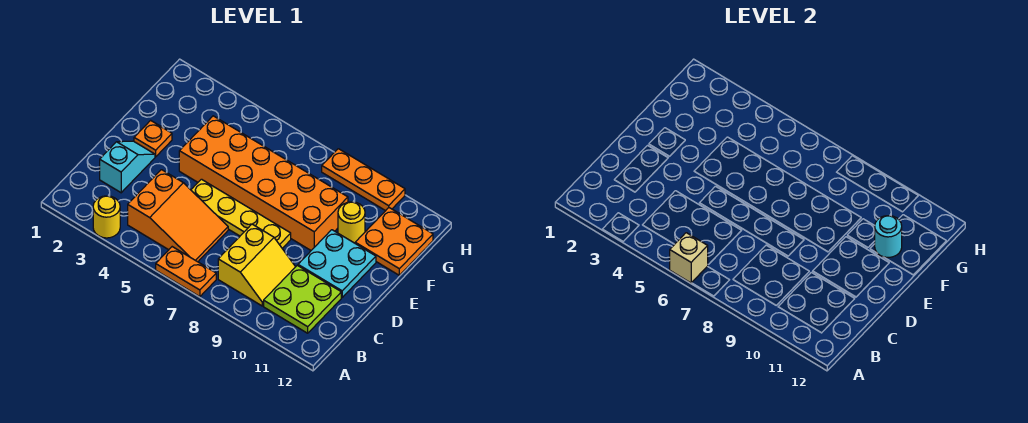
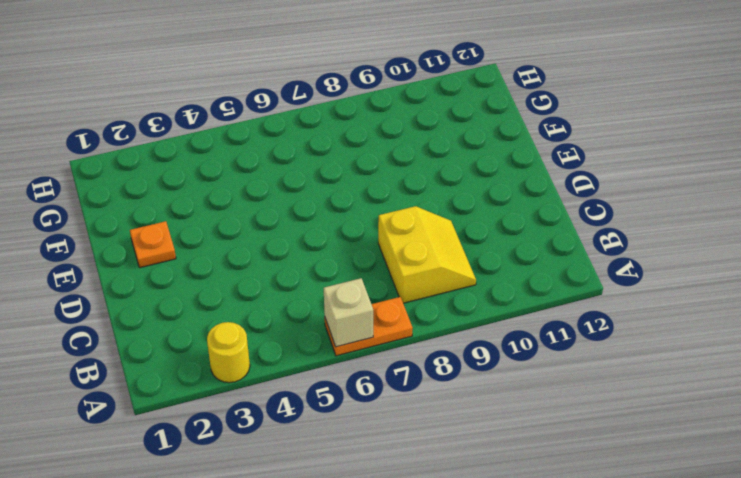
none -> orange slope B4:C6 level 1 top 4
none -> lime plate B10:C11 level 1
none -> cyan slope C2:D2 level 1 top C

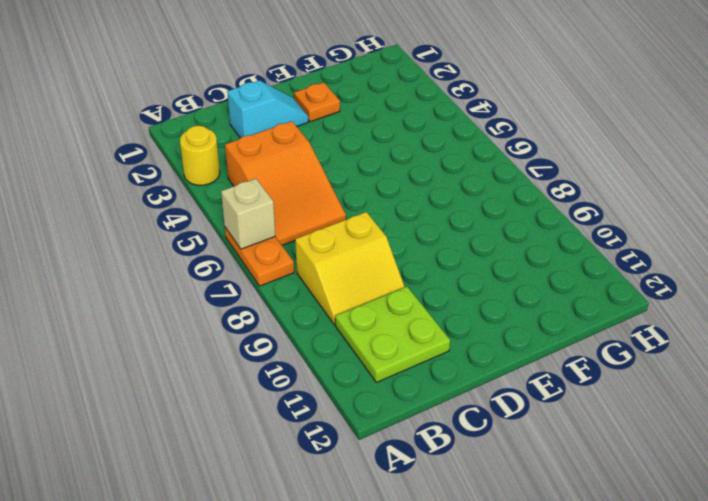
none -> yellow plate D5:D8 level 1
none -> cyan plate D10:E11 level 1
none -> orange brick E4:F9 level 1

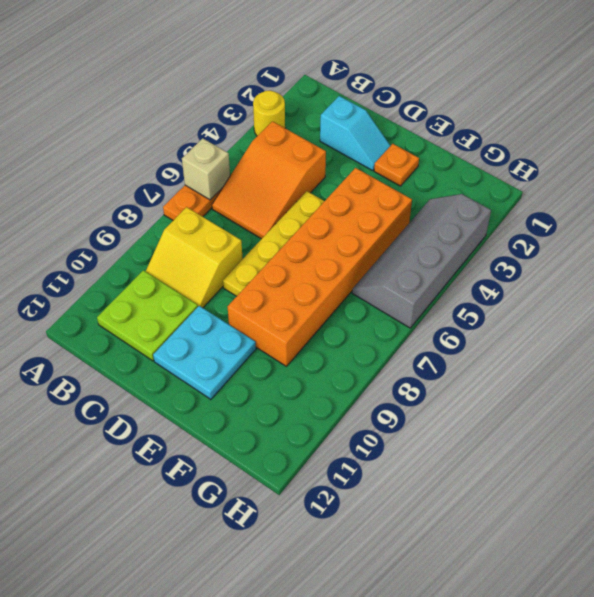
grey slope G3:H6 level 1 top H -> none
none -> yellow round brick F10 level 1
none -> orange plate F11:G12 level 1
none -> orange plate H8:H10 level 1

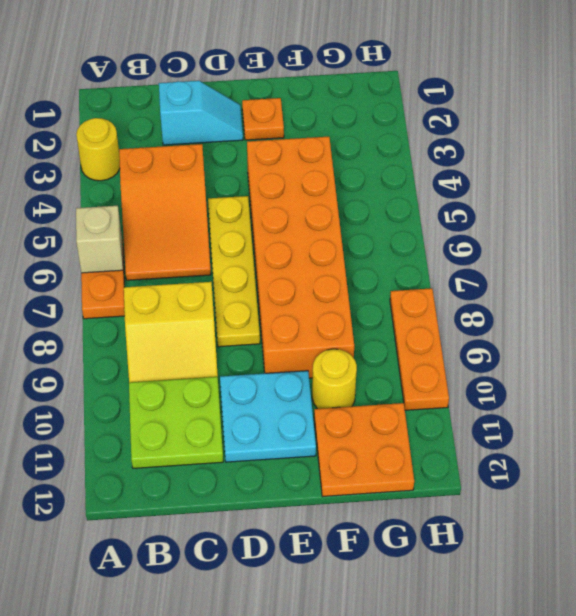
none -> cyan round brick F11 level 2

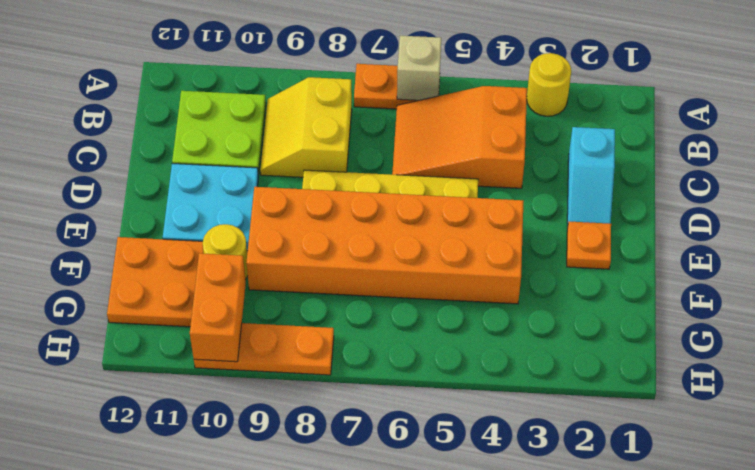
orange brick G10:H10 level 2 -> none
none -> cyan round brick F11 level 2

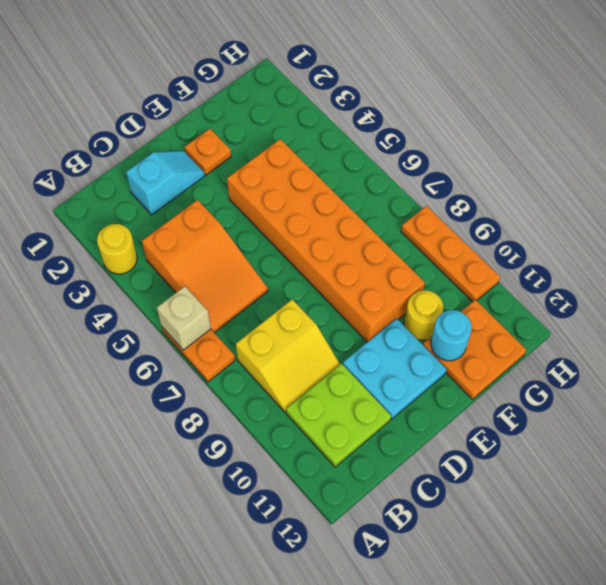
none -> yellow plate D5:D8 level 1

